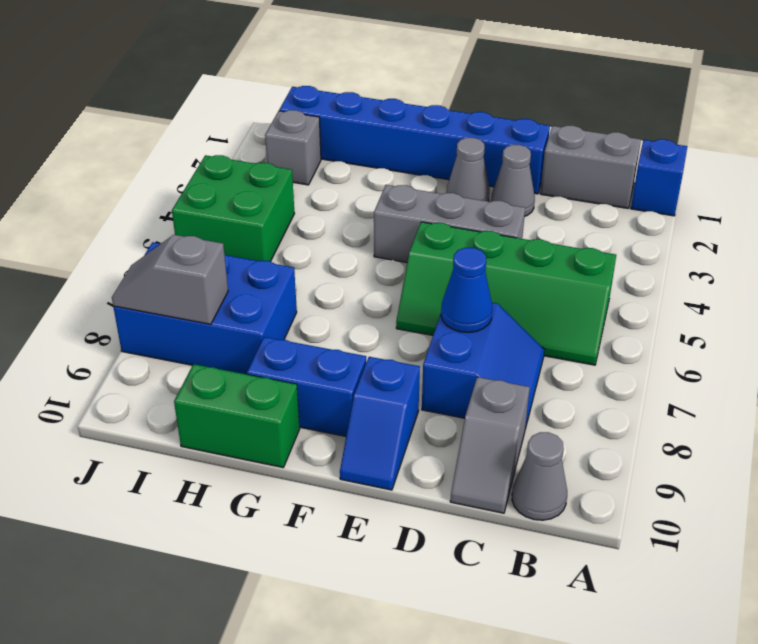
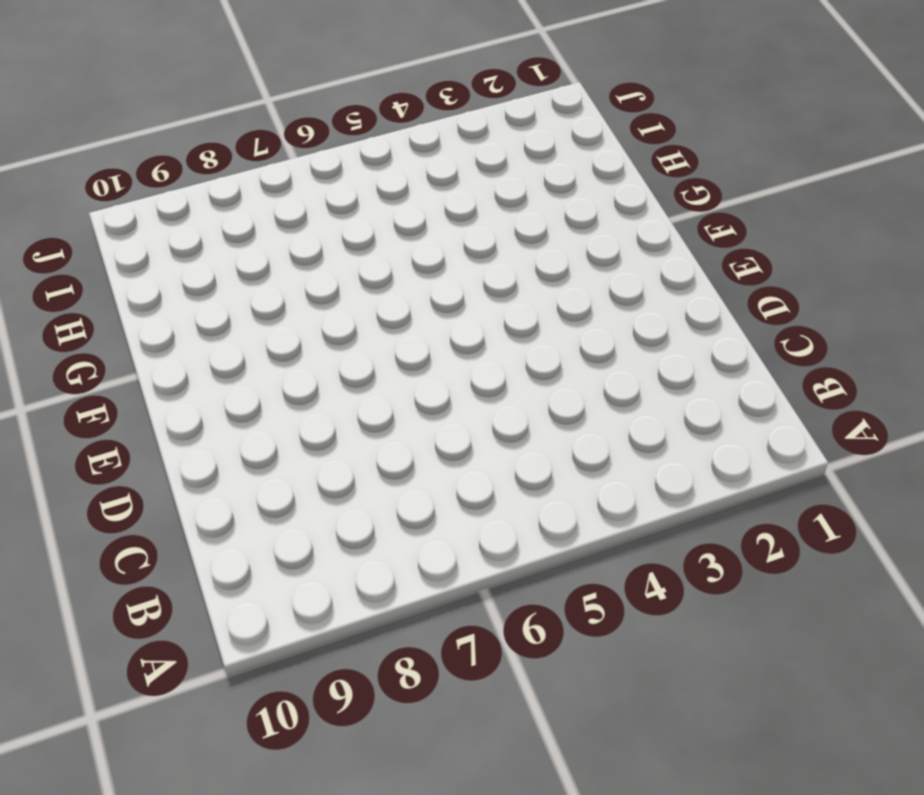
none -> blue brick A1 level 1
none -> grey brick B1:C1 level 1
none -> green slope B5:E6 level 1 top 5

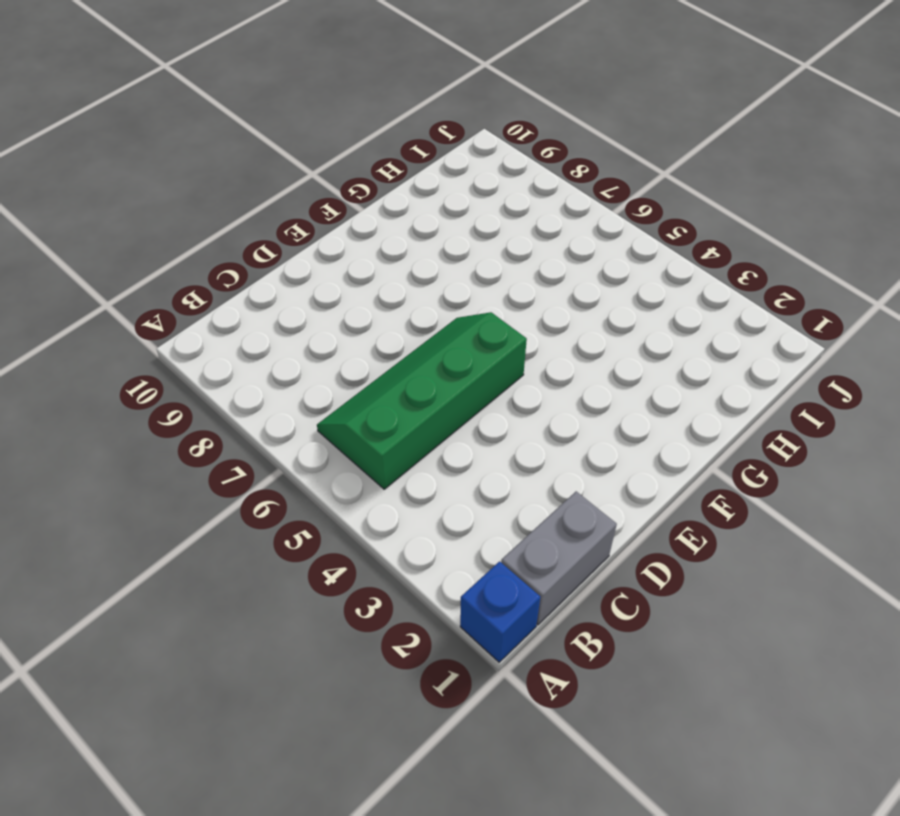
none -> grey cone B10 level 1
none -> blue slope C7:D8 level 1 top D
none -> grey slope C9:C10 level 1 top 9

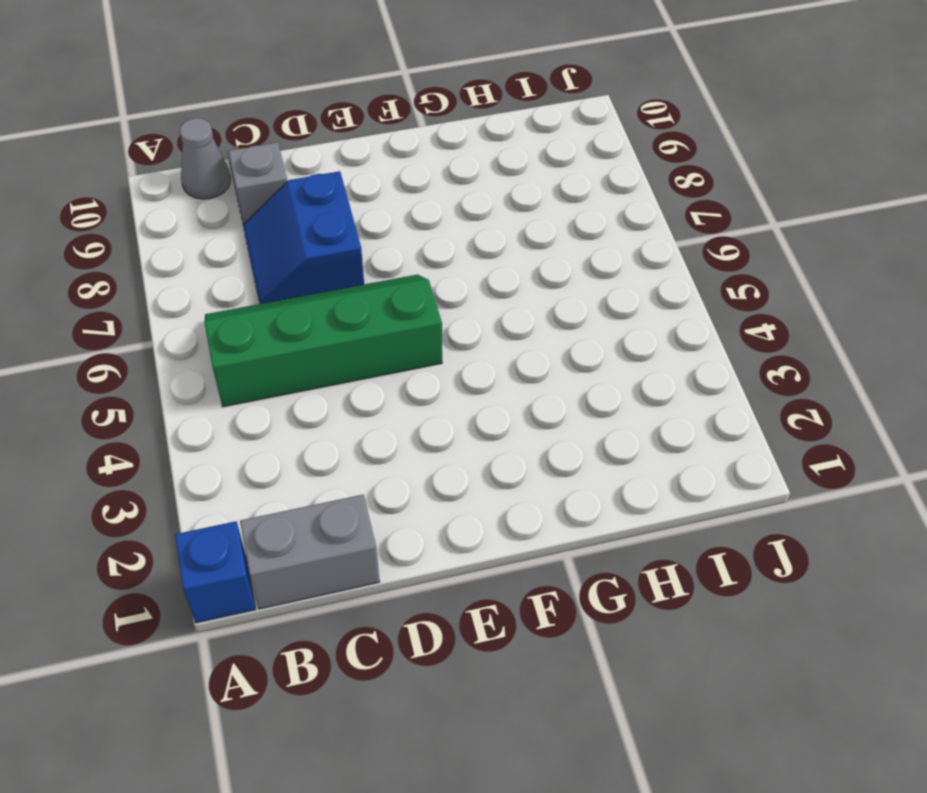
none -> blue brick D1:I1 level 1
none -> grey cone D2 level 1
none -> grey brick D4:F4 level 1

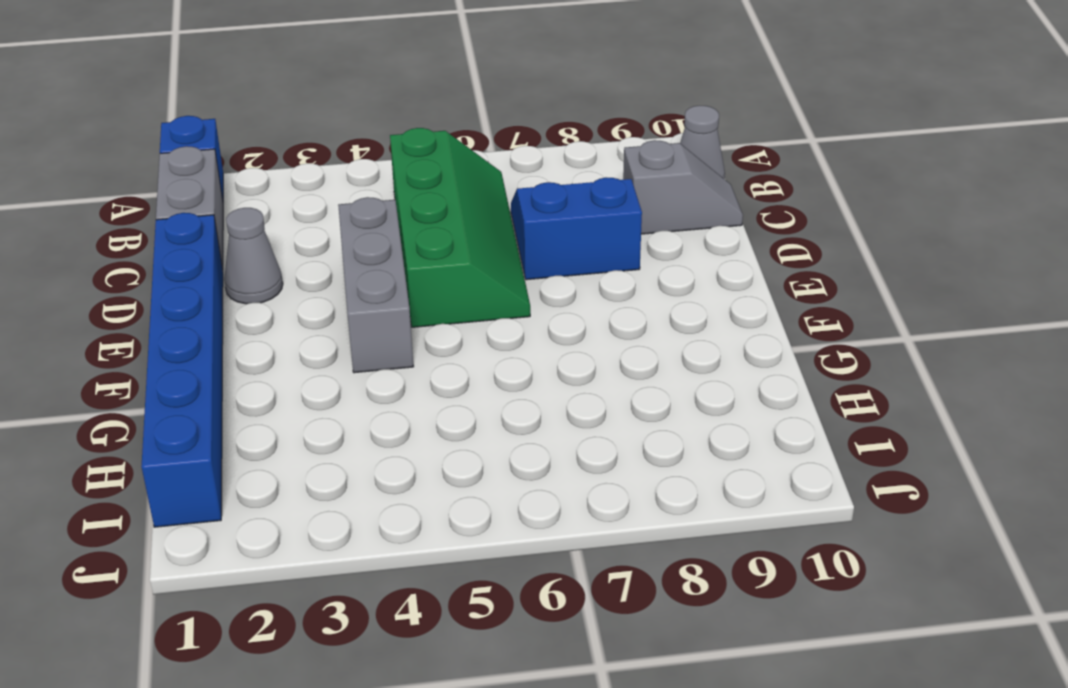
none -> grey cone E2 level 1
none -> blue slope E9:E10 level 1 top 9
none -> blue brick F9:G9 level 1

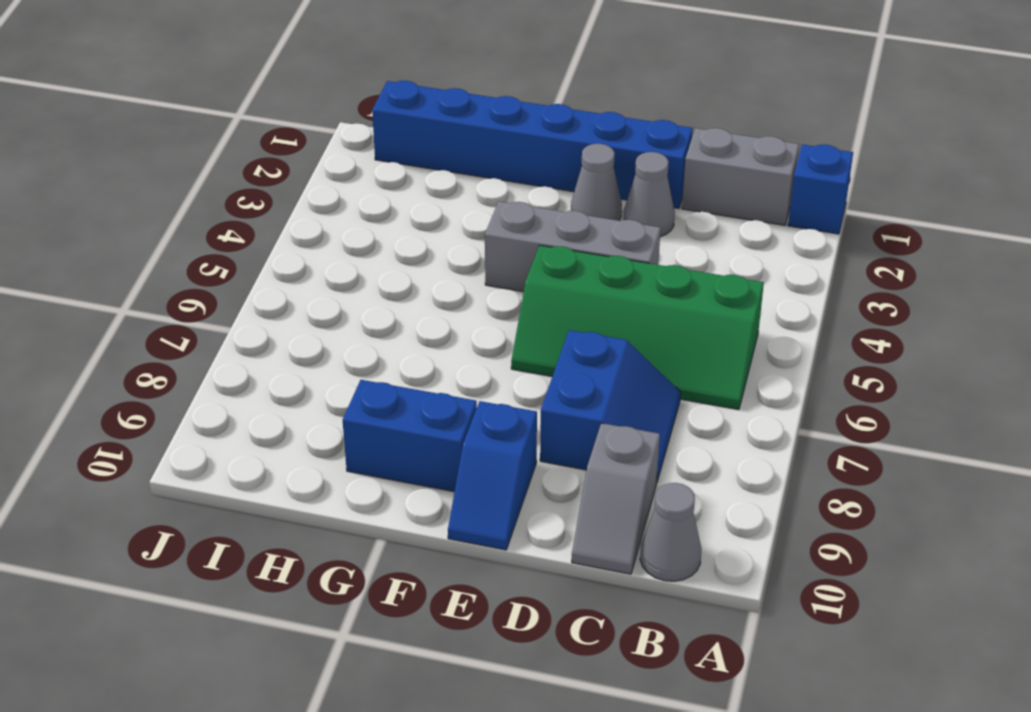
none -> green brick G10:H10 level 1
none -> blue brick H7:J8 level 1
none -> grey brick I2 level 1

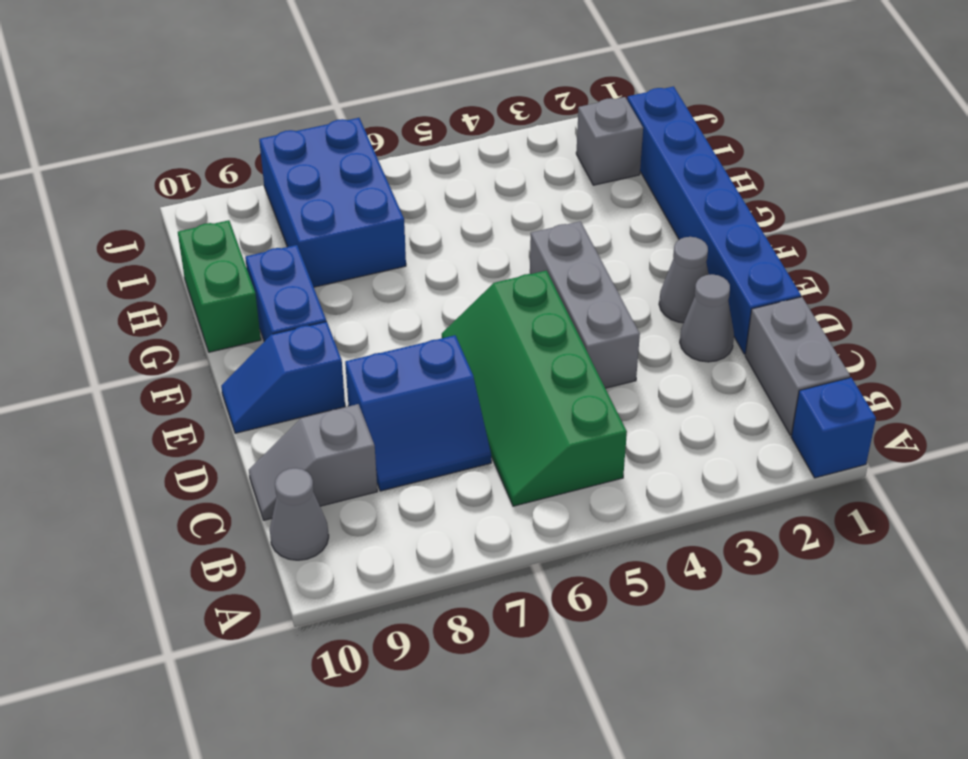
none -> green brick I4:J5 level 1
none -> blue cone D7 level 2
none -> grey slope I8:J8 level 2 top I

